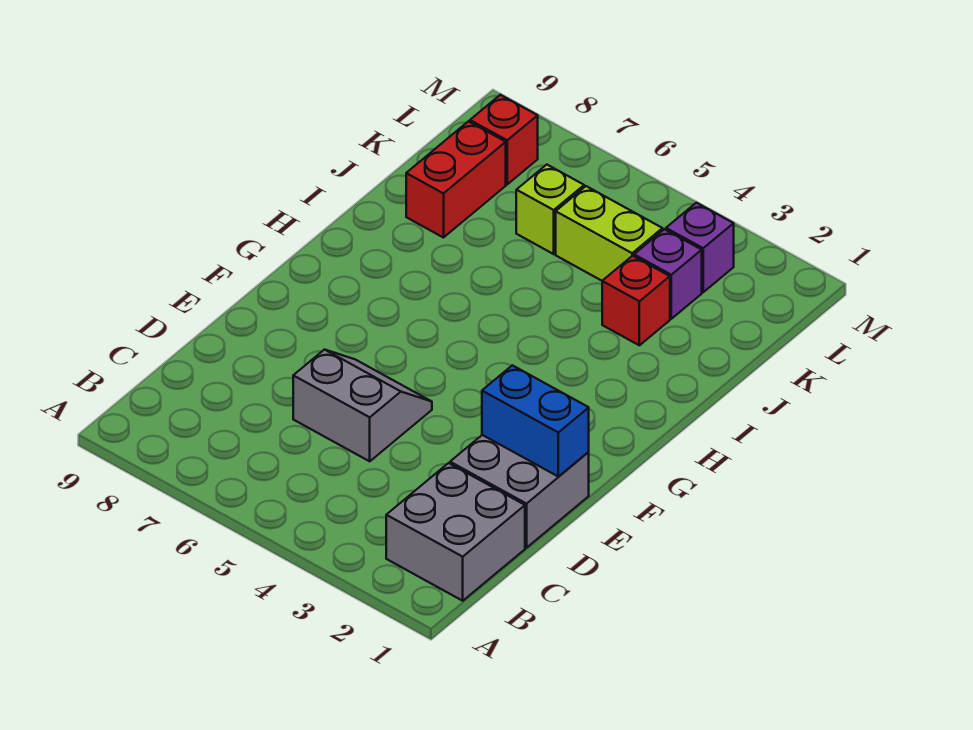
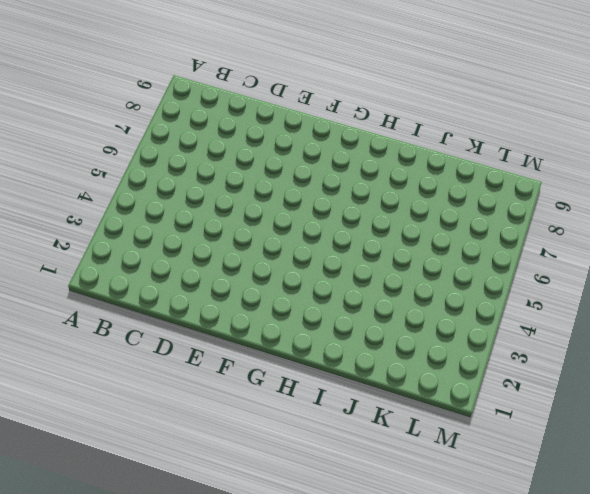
none -> grey brick B1:C2 level 1
none -> grey brick D1:E2 level 1

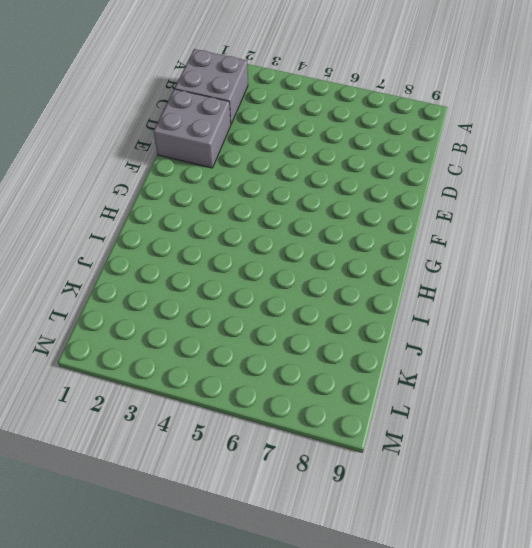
none -> grey slope D5:E6 level 1 top D
none -> red brick J3 level 1

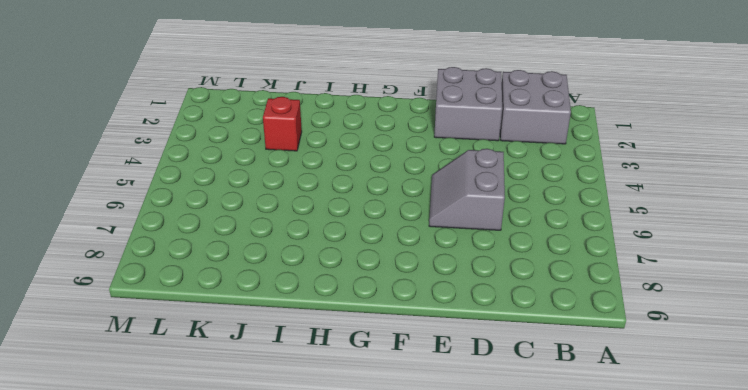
none -> red brick J8:K8 level 1
none -> purple brick K3 level 1

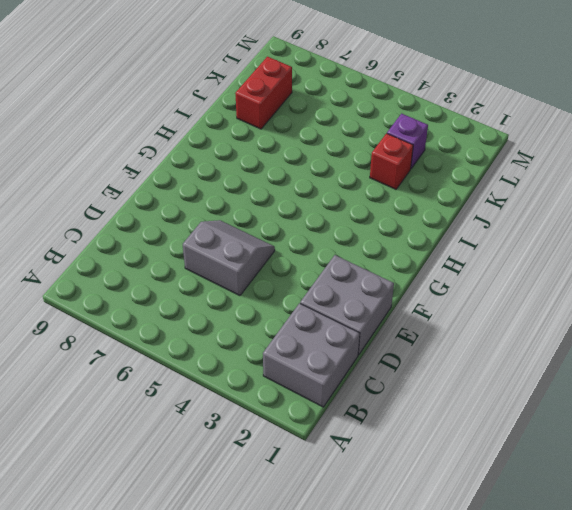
none -> lime brick K4:K5 level 1
none -> lime brick K6 level 1

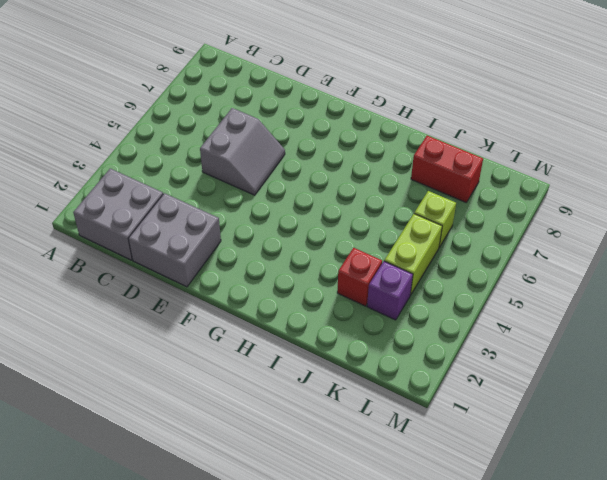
none -> purple brick L3 level 1
none -> red brick L8 level 1

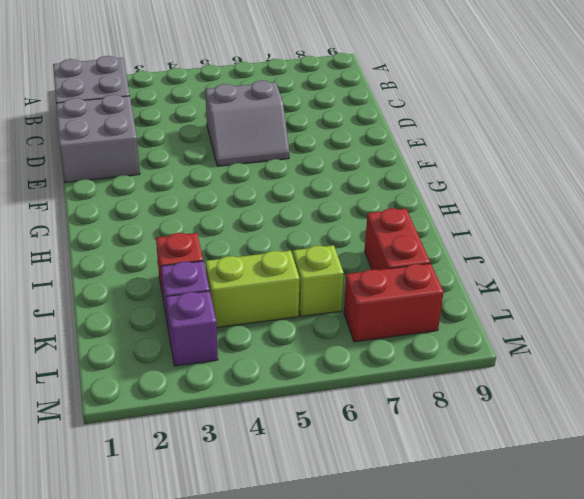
red brick L7:L8 level 1 -> red brick L8 level 1
none -> blue brick E1:E2 level 2

